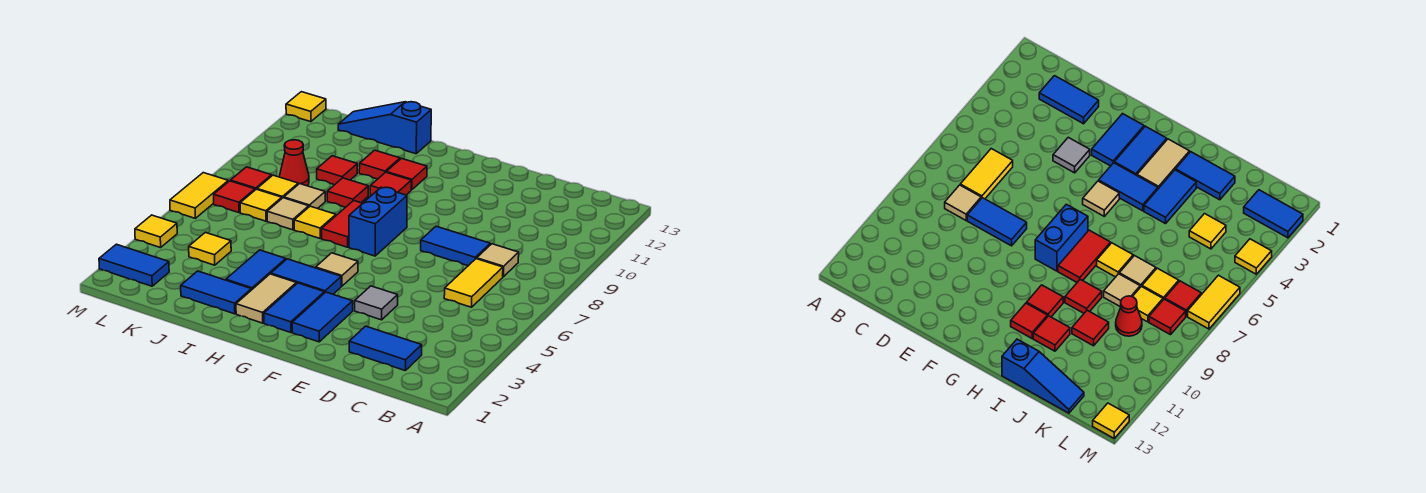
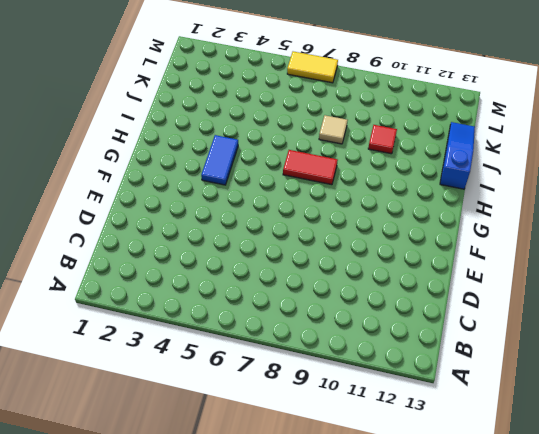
none -> blue tile C2:D2 level 1
none -> yellow tile C6:C7 level 1
none -> tan tile C8 level 1
none -> blue tile D8:E8 level 1

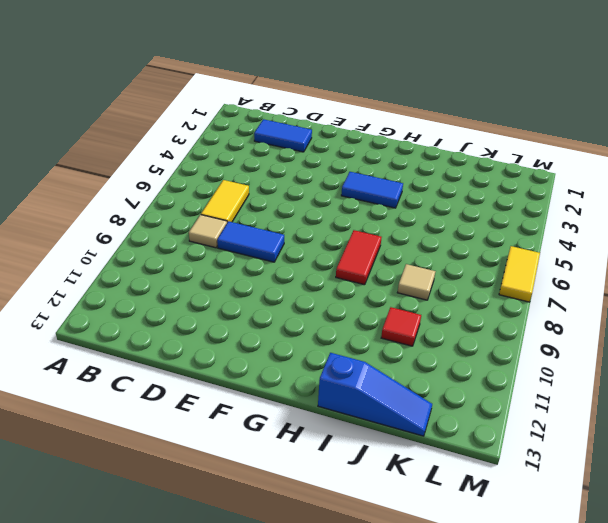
none -> grey tile E4 level 1
none -> blue tile F2:F3 level 1
none -> blue tile G2:G3 level 1
none -> tan tile G5 level 1

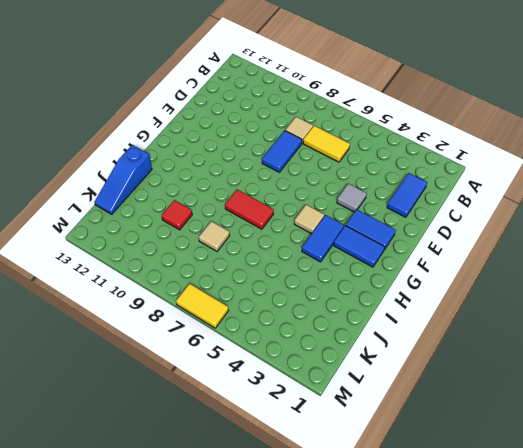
none -> blue brick G7:G8 level 1
none -> tan tile H2:H3 level 1
none -> red tile H10 level 1
none -> red tile H11 level 1

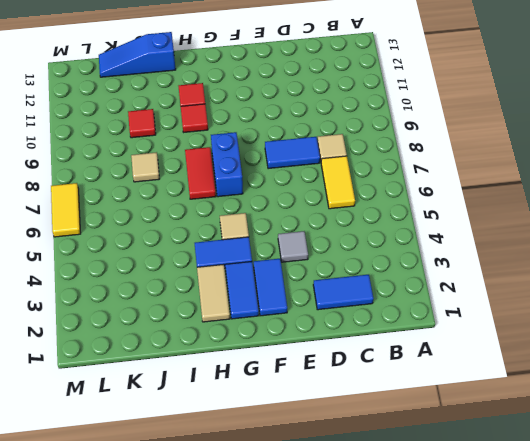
none -> blue tile I2:J2 level 1
none -> blue tile I3:I4 level 1
none -> yellow tile I7 level 1
none -> red tile I9 level 1

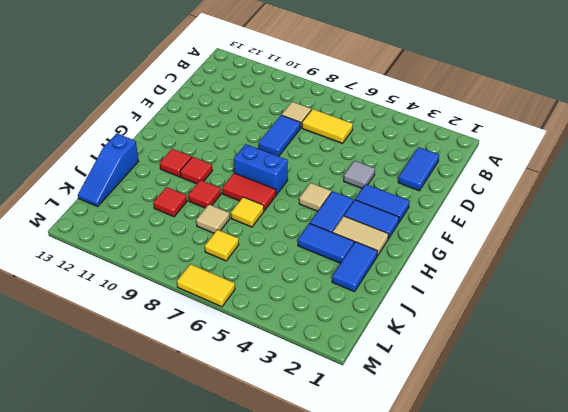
none -> red tile I11 level 1
none -> tan tile J7 level 1
none -> yellow tile K4 level 1
none -> yellow tile K8 level 1

